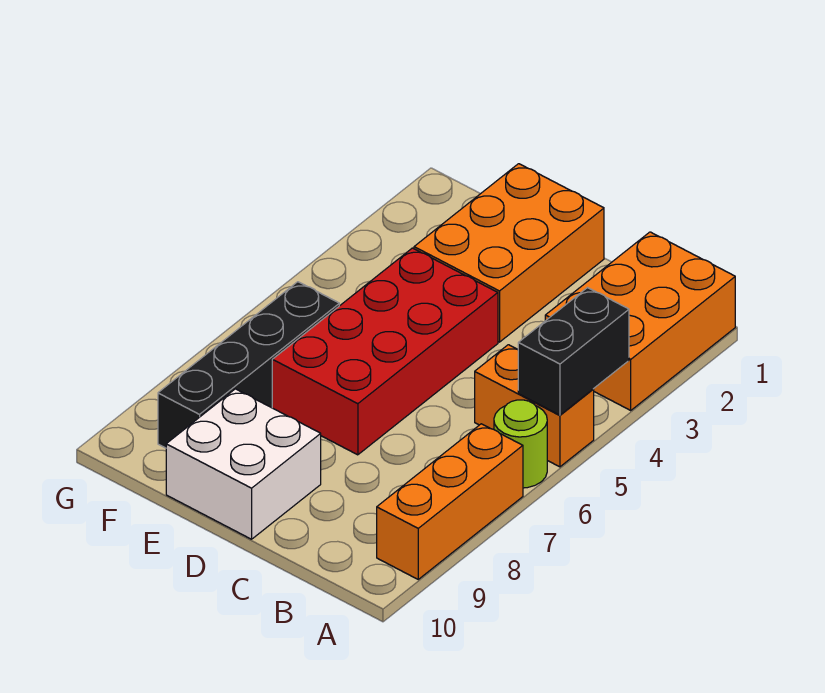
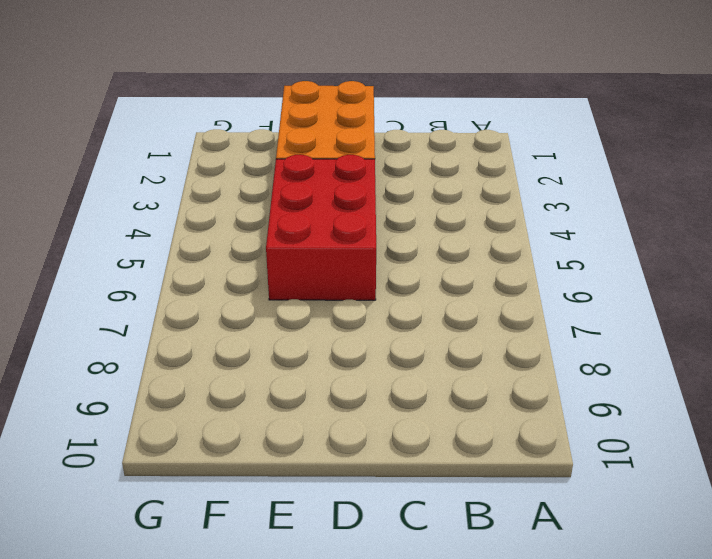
red brick D4:E6 level 1 -> red brick D4:E7 level 1
none -> orange brick A1:B3 level 1
none -> orange brick A5:B5 level 1

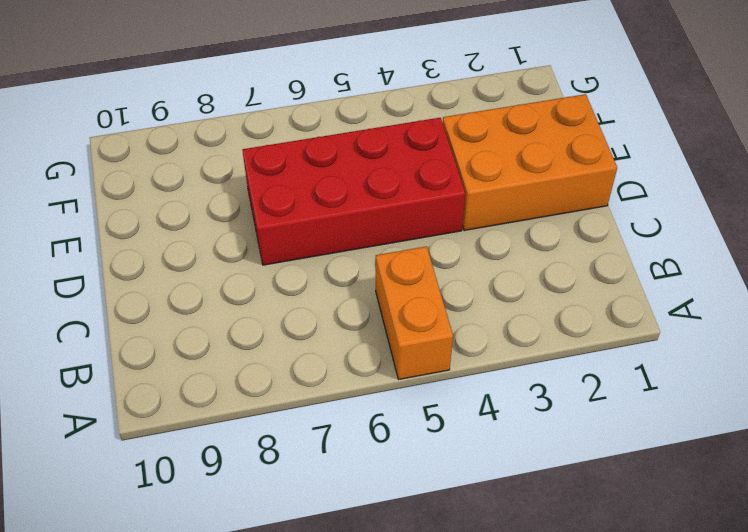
none -> orange brick A1:B3 level 1
none -> lime round brick A6 level 1

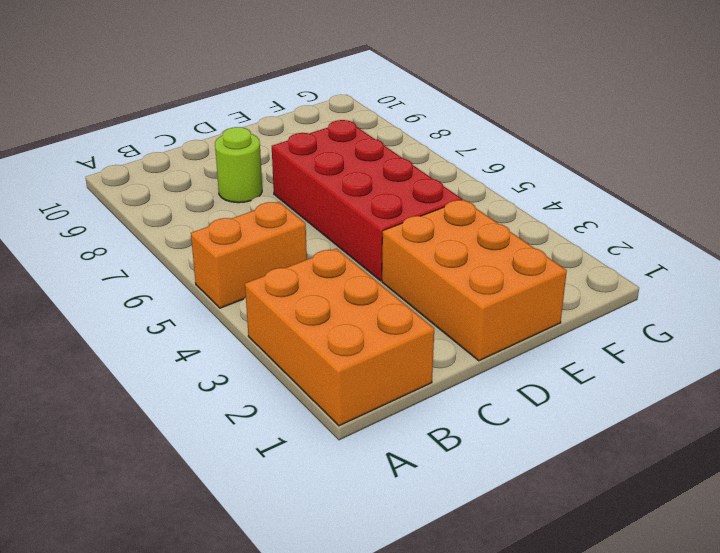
lime round brick C8 level 1 -> lime round brick A6 level 1
none -> orange brick A7:A9 level 1
none -> white brick D9:E10 level 1

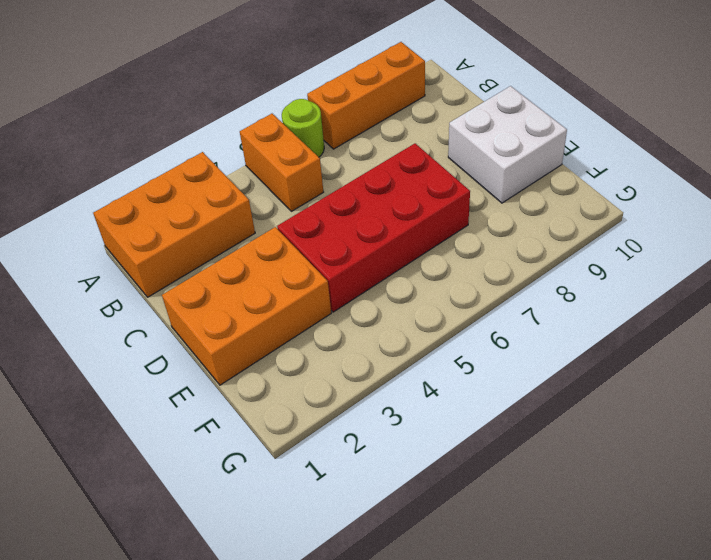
none -> black brick F6:F9 level 1
none -> black brick A4:A5 level 2

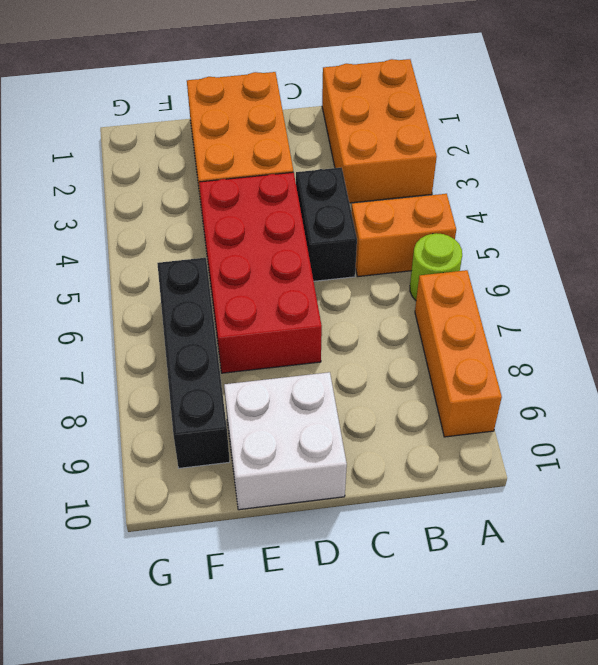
black brick C4:C5 level 1 -> black brick A4:A5 level 2

